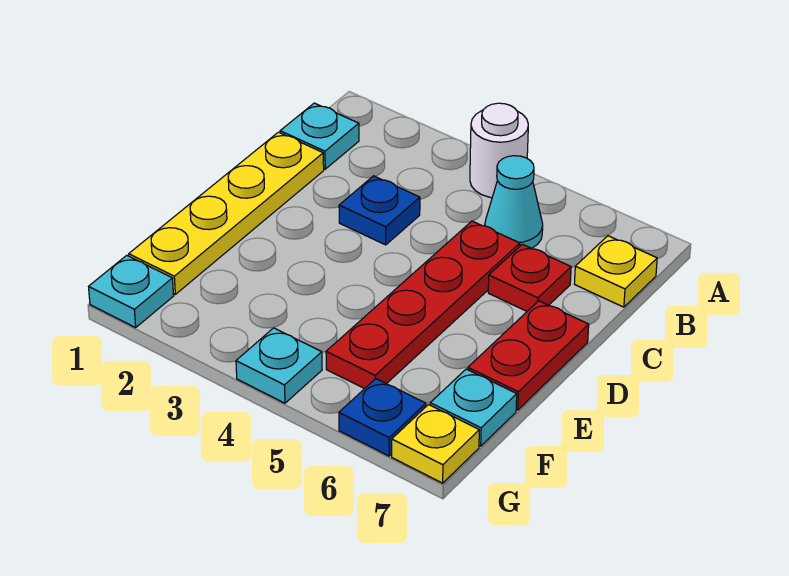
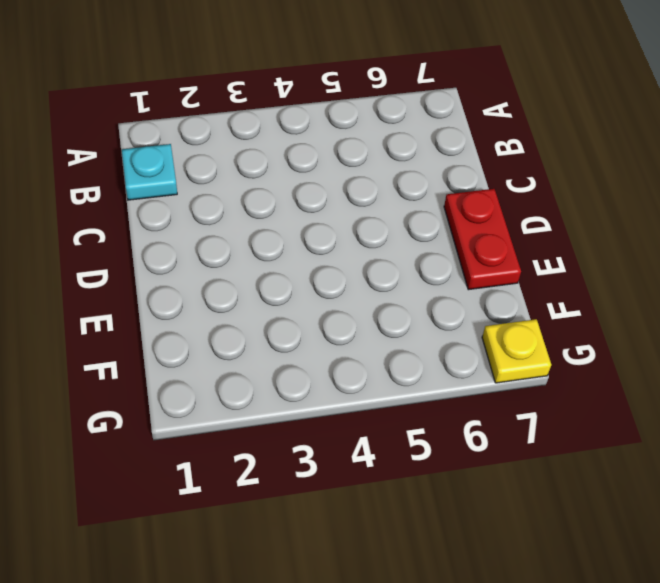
none -> white round brick A4 level 1
none -> cyan cone B5 level 1
none -> yellow plate B7 level 1

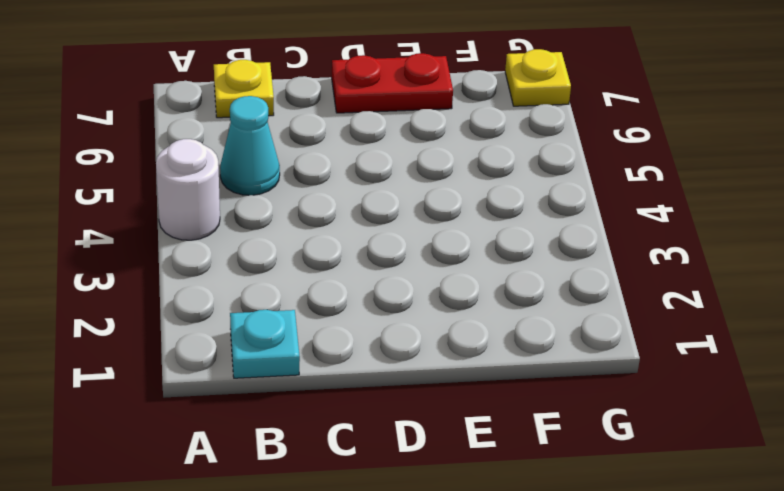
none -> yellow plate C1:F1 level 1
none -> blue plate C3 level 1
none -> red plate C5:F5 level 1

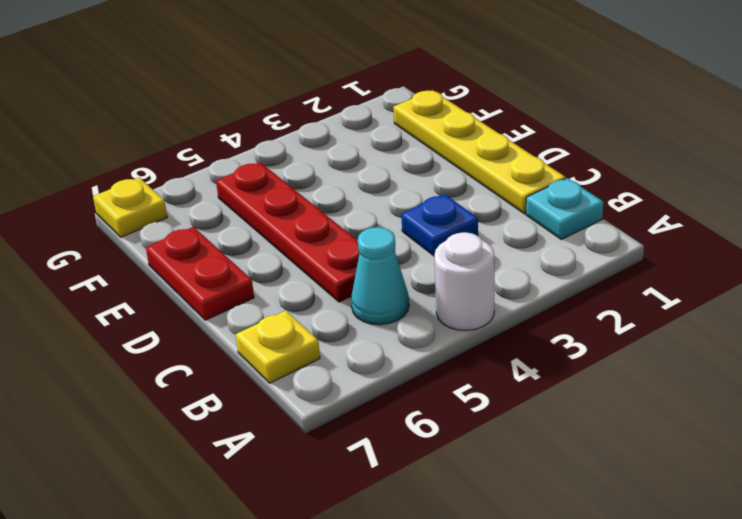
none -> red plate C6 level 1
none -> cyan plate F7 level 1
none -> cyan plate G1 level 1

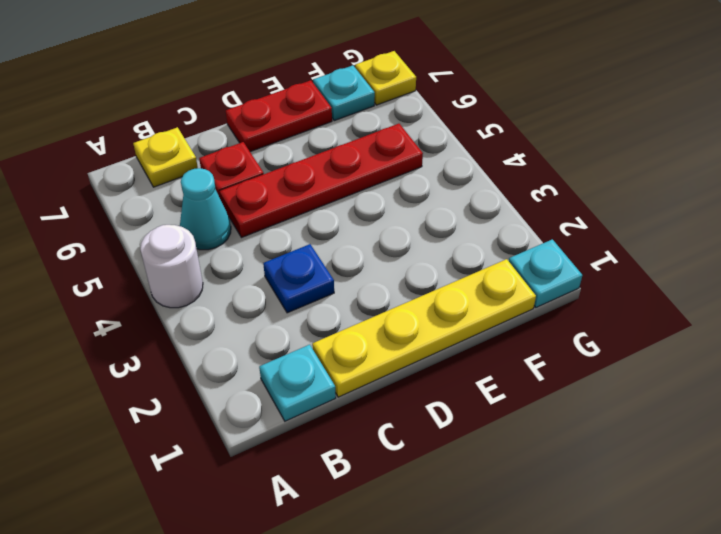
none -> cyan plate G4 level 1
none -> blue plate G6 level 1

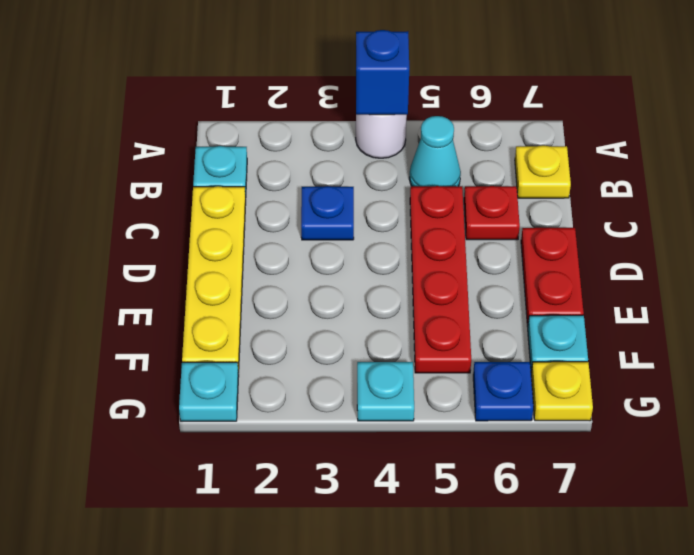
blue brick A4 level 2 -> none

